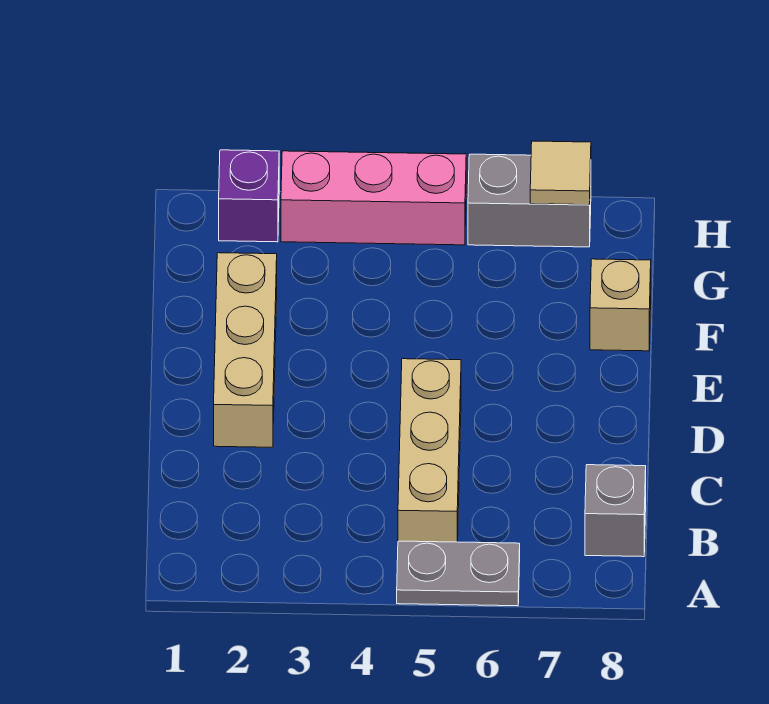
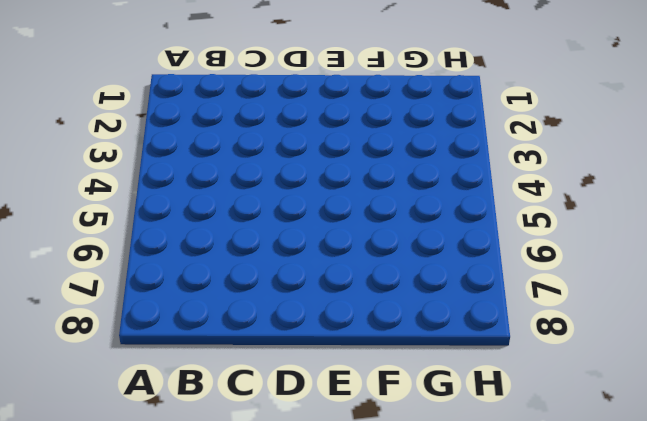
none -> grey plate A5:A6 level 1
none -> tan brick B5:D5 level 1

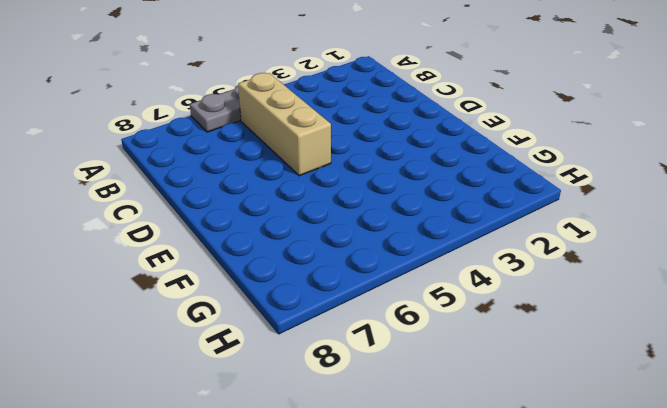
none -> grey brick B8 level 1
none -> tan brick D2:F2 level 1

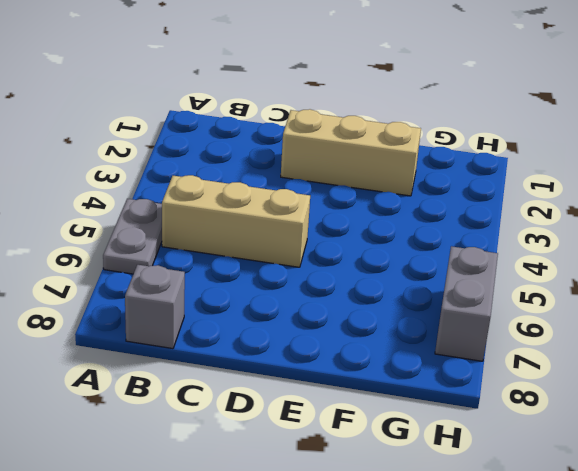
none -> tan brick F8 level 1
none -> purple brick H2 level 1

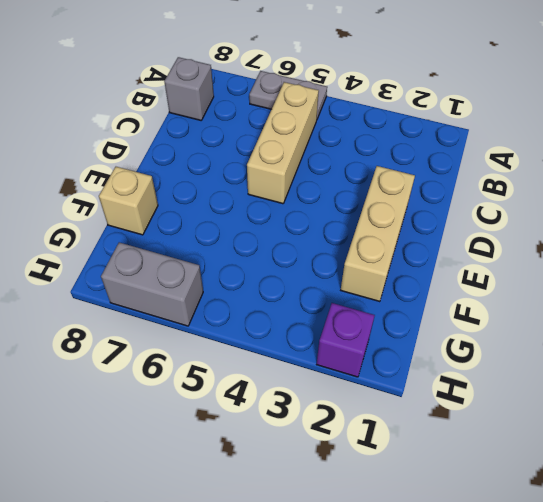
none -> pink brick H3:H5 level 1
none -> tan tile H7 level 2

